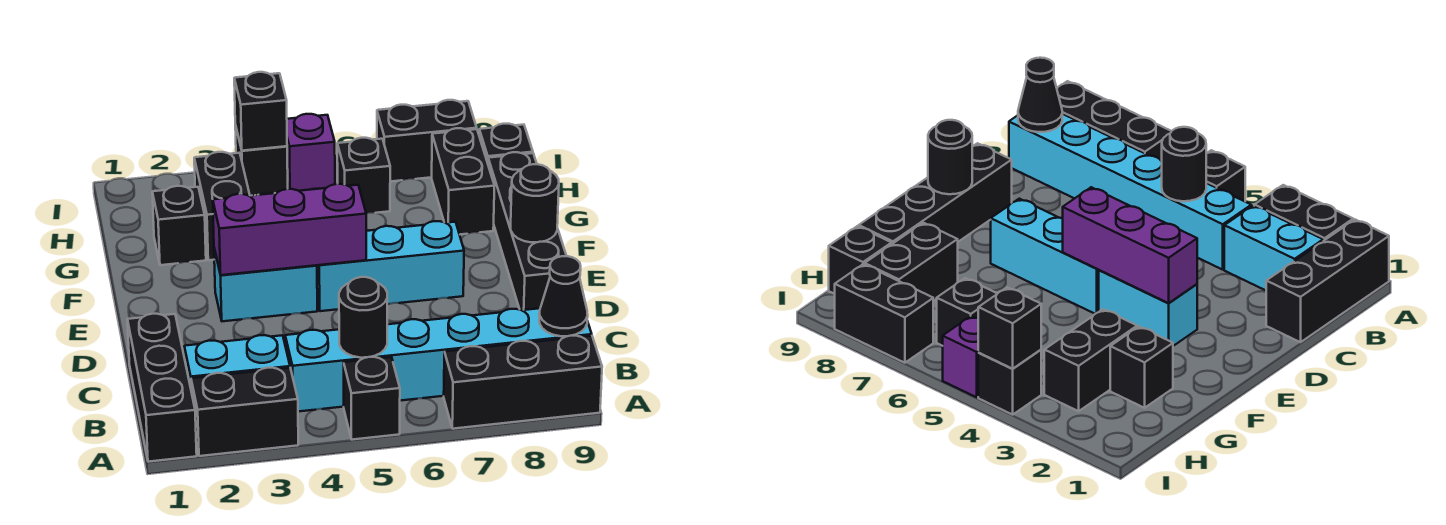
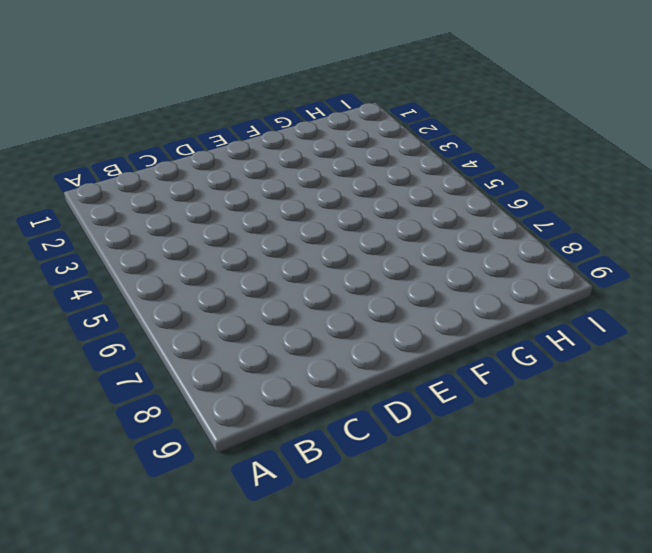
none -> black brick A1:C1 level 1
none -> black brick A2:A3 level 1
none -> black brick A5 level 1

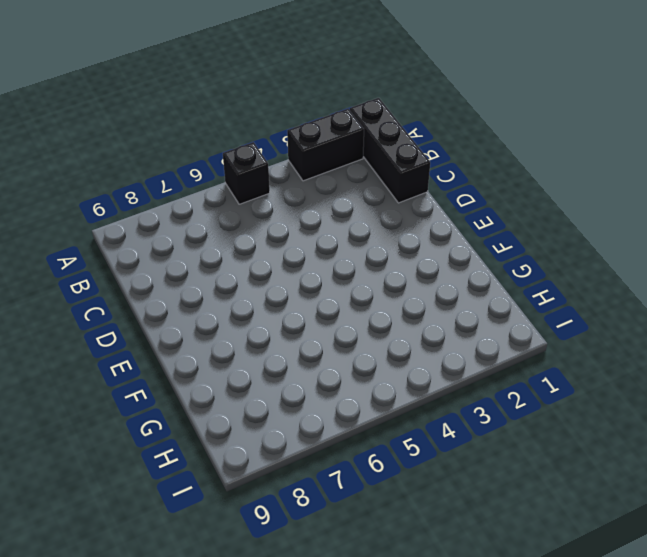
none -> black brick A7:A9 level 1
none -> cyan brick B2:B3 level 1
none -> cyan brick B4:B9 level 1

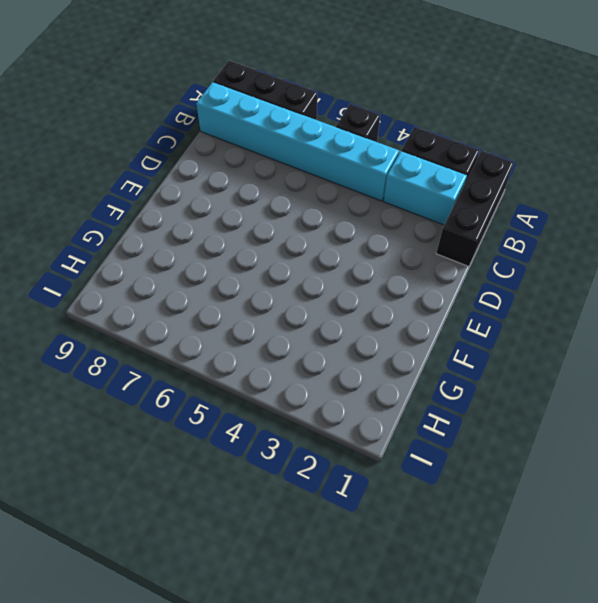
none -> black brick D9:G9 level 1
none -> cyan brick E3:E4 level 1
none -> cyan brick E5:E7 level 1

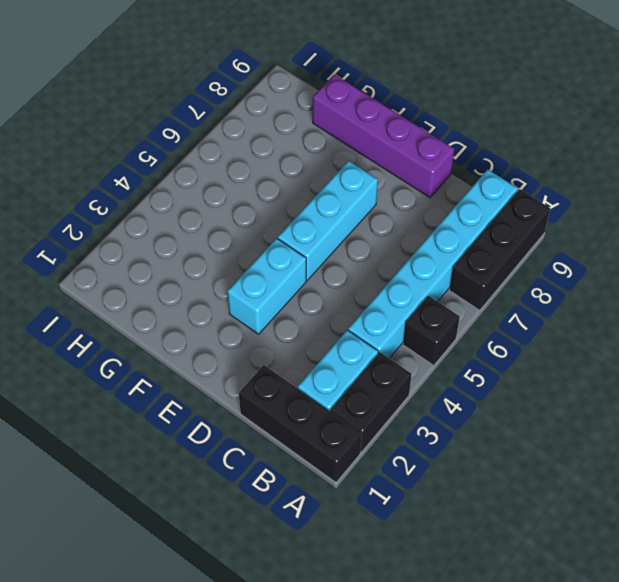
purple brick D9:G9 level 1 -> black brick D9:G9 level 1
none -> black brick G2 level 1
none -> black brick G3:H3 level 1
none -> black brick G8:H8 level 1

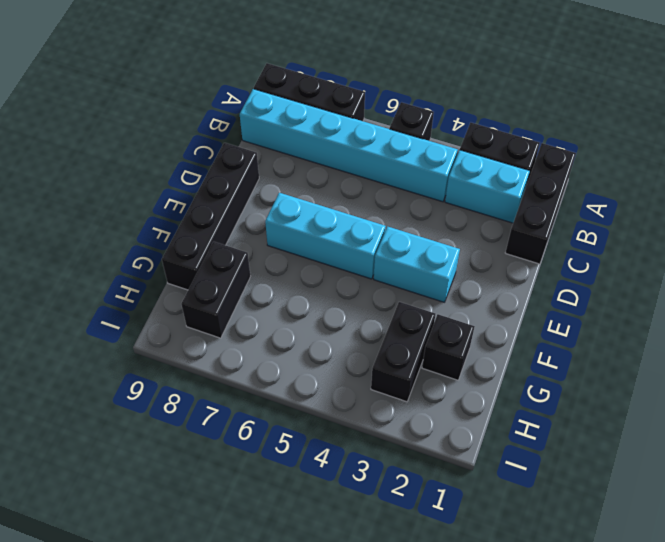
none -> black brick H6 level 1
none -> black brick H9 level 1
none -> black brick I4 level 1

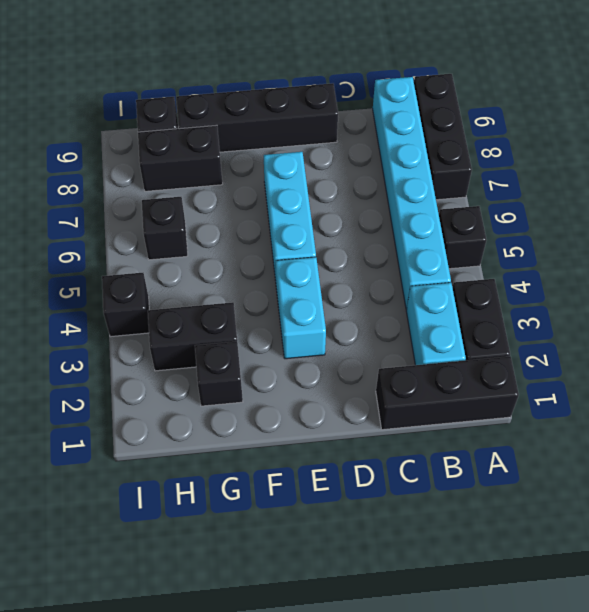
none -> purple brick I5 level 1
none -> black brick I7:I8 level 1
none -> black round brick B5 level 2

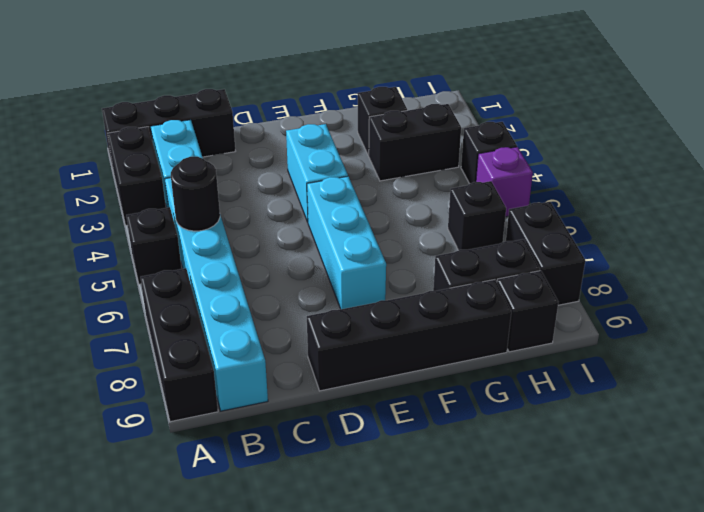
none -> black cone B9 level 2
none -> purple brick E3:E5 level 2
none -> black round brick E9 level 2

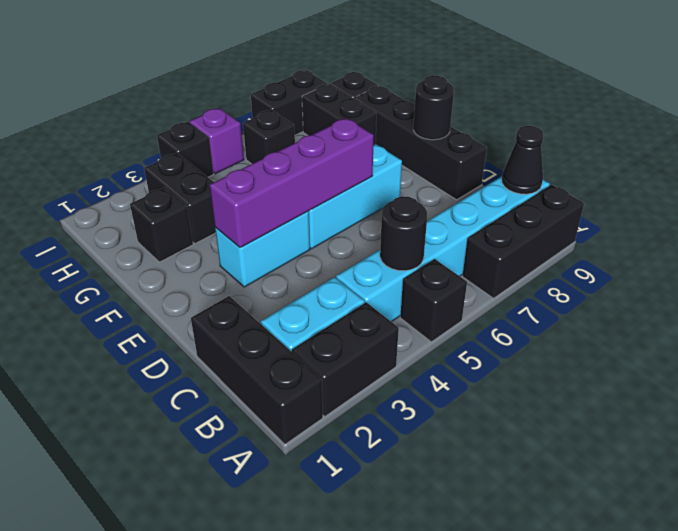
purple brick E3:E6 level 2 -> purple brick E3:E5 level 2
none -> black brick I4 level 2

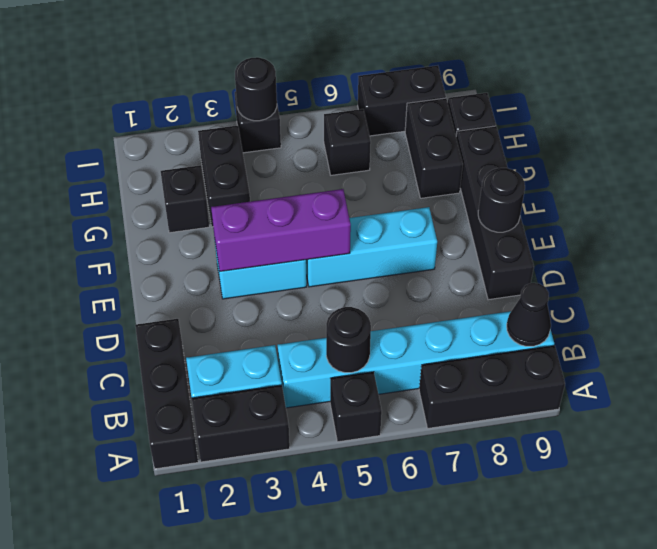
black round brick I4 level 2 -> black brick I4 level 2
none -> purple brick I5 level 1

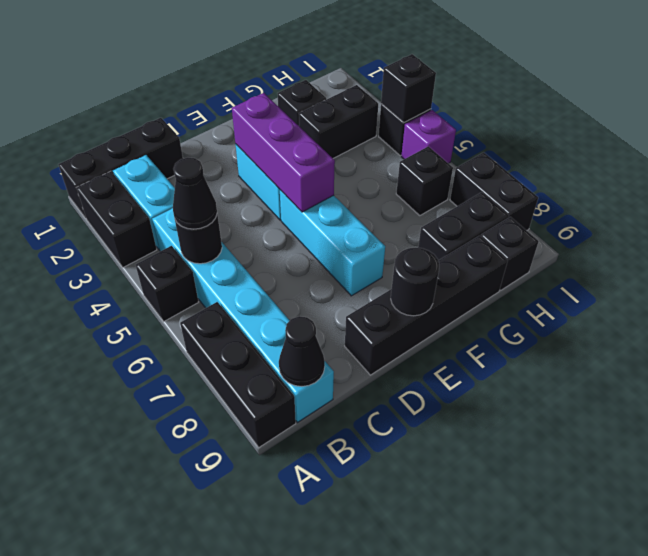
black cone B5 level 3 -> none

